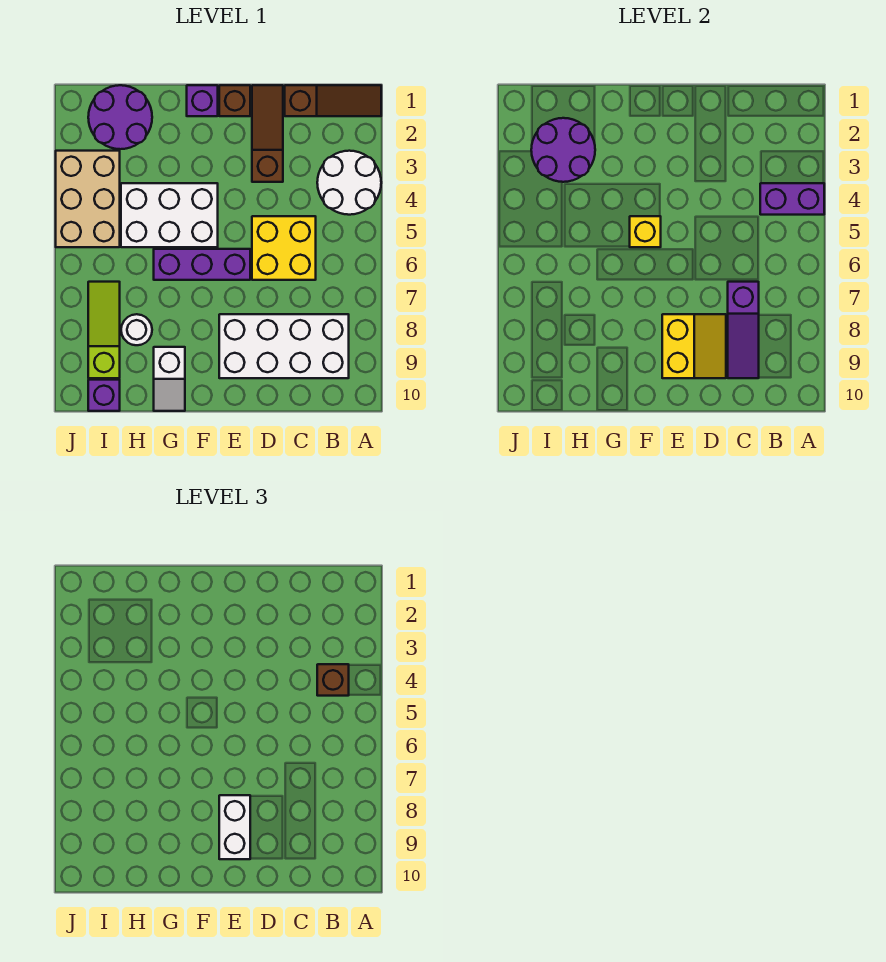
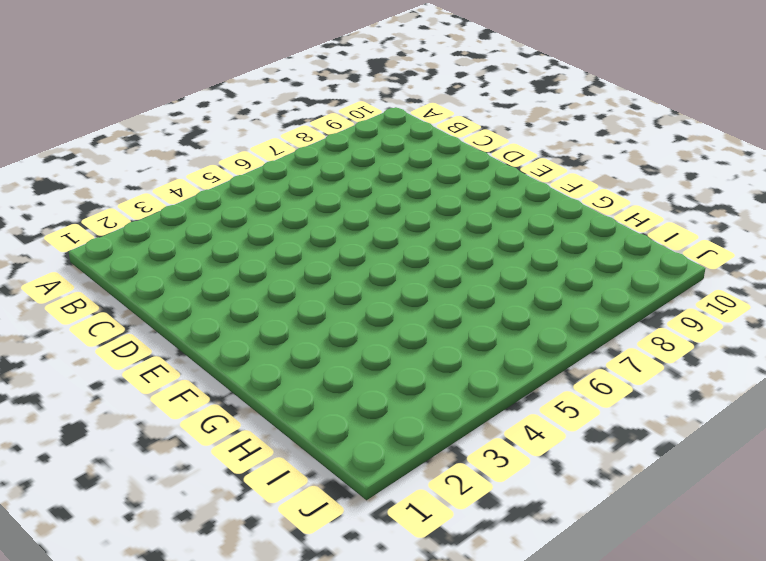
none -> brown slope A1:C1 level 1 top C
none -> white round brick A3:B4 level 1
none -> white brick B8:E9 level 1

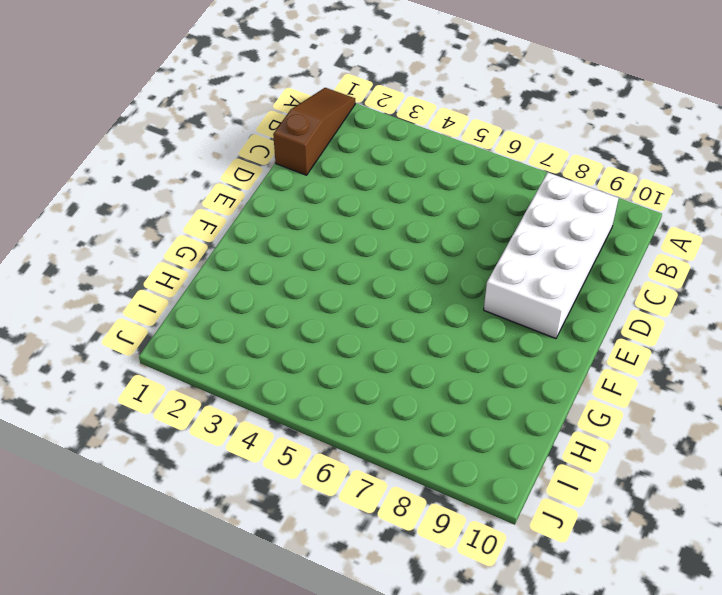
none -> white round brick A3:B4 level 1
none -> yellow brick C5:D6 level 1
none -> brown slope D1:D3 level 1 top 3

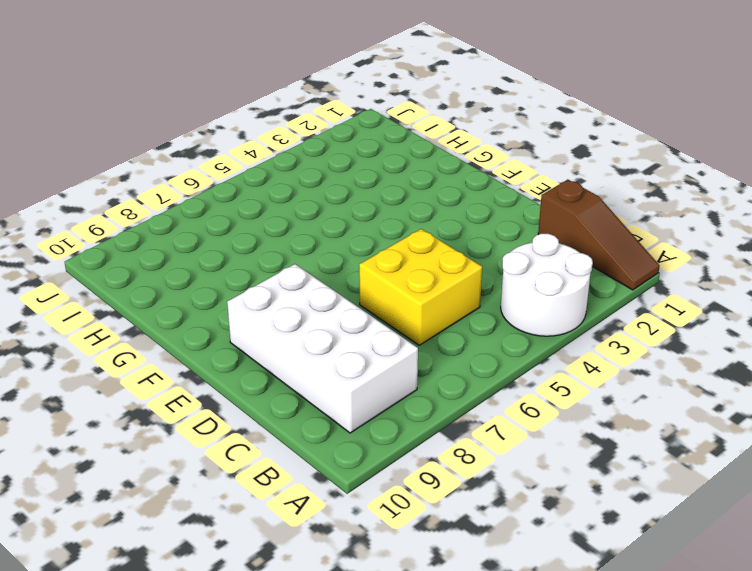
none -> brown slope D1:D3 level 1 top 3
none -> brown brick E1 level 1
none -> purple brick E6:G6 level 1

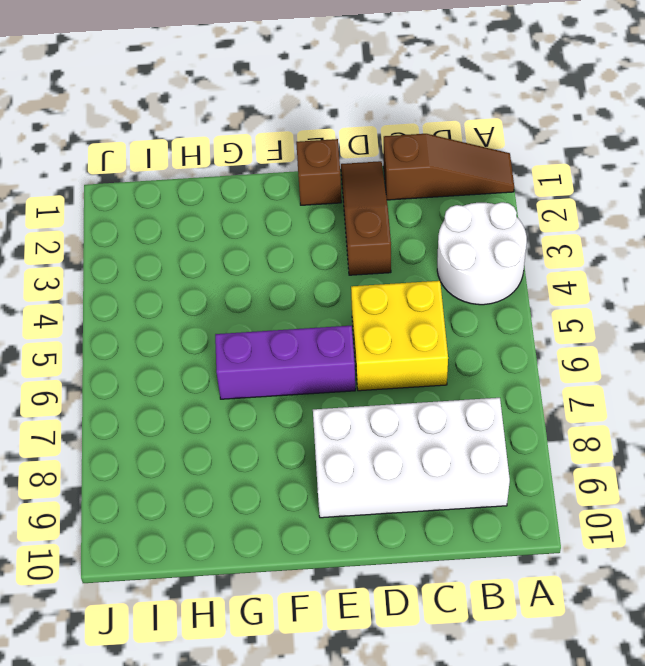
none -> purple brick F1 level 1
none -> white brick F4:H5 level 1
none -> white slope G9:G10 level 1 top 9

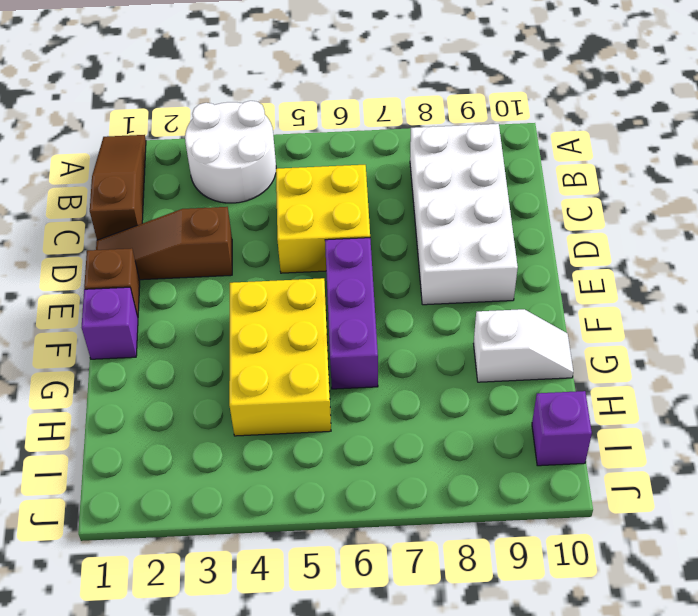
yellow brick F4:H5 level 1 -> white brick F4:H5 level 1
none -> purple round brick H1:I2 level 1
none -> white round brick H8 level 1
none -> tan brick I3:J5 level 1

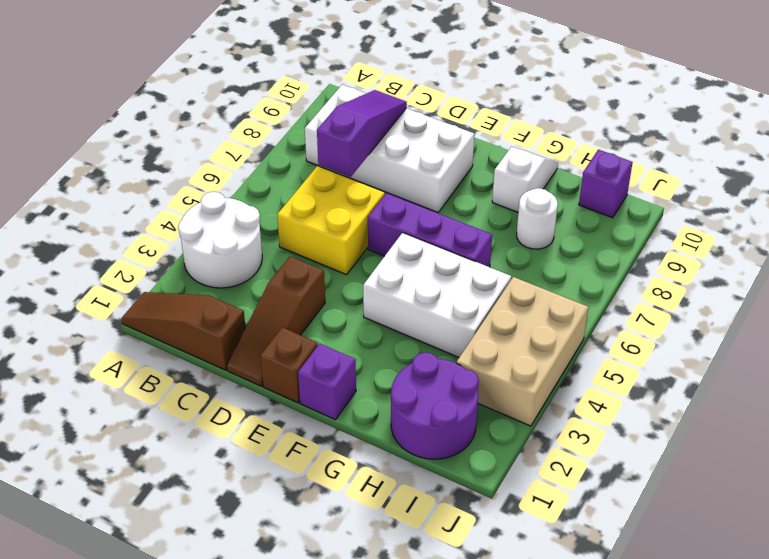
none -> lime slope I7:I9 level 1 top 9
none -> purple brick A4:B4 level 2
none -> yellow slope D8:E9 level 2 top E

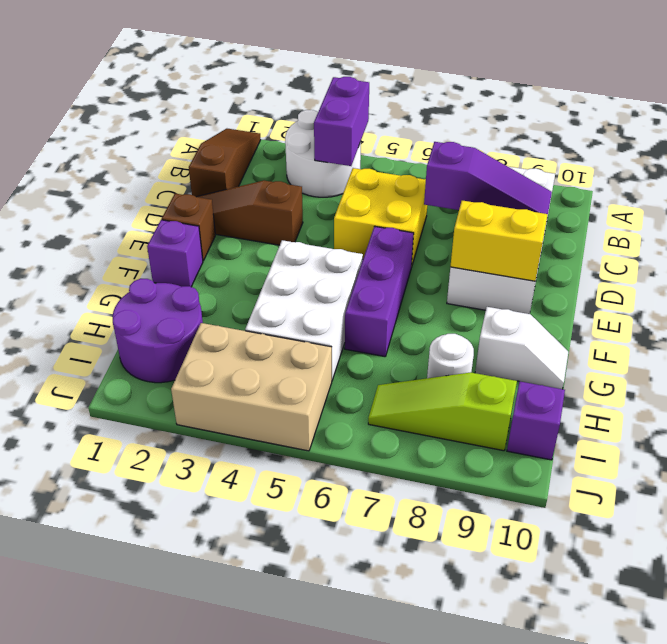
none -> yellow brick F5 level 2
none -> purple round brick H2:I3 level 2
none -> brown brick B4 level 3

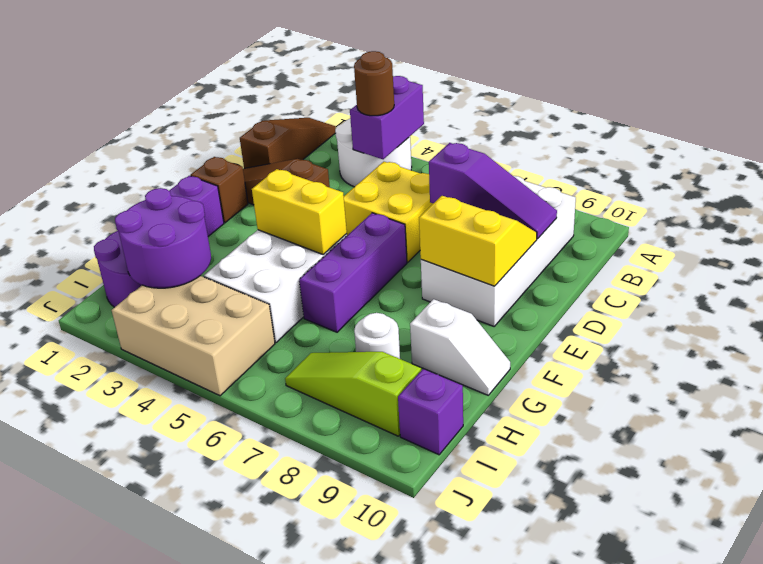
brown round brick B4 level 3 -> brown brick B4 level 3
yellow brick F4:F5 level 2 -> yellow brick F5 level 2
none -> white brick E8:E9 level 3

